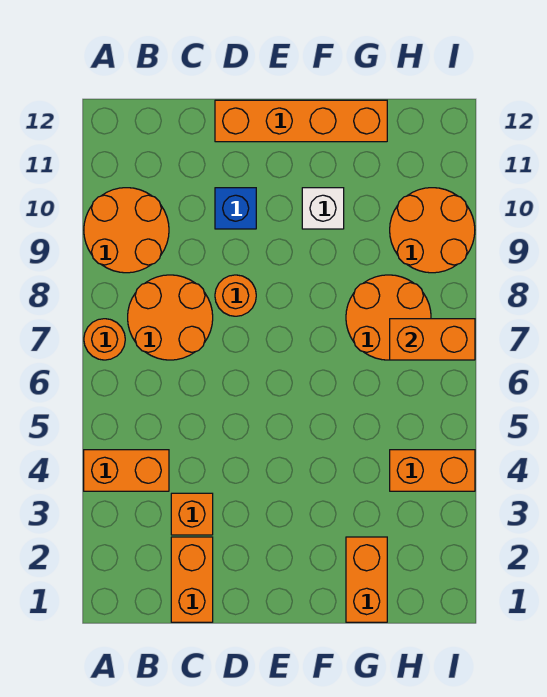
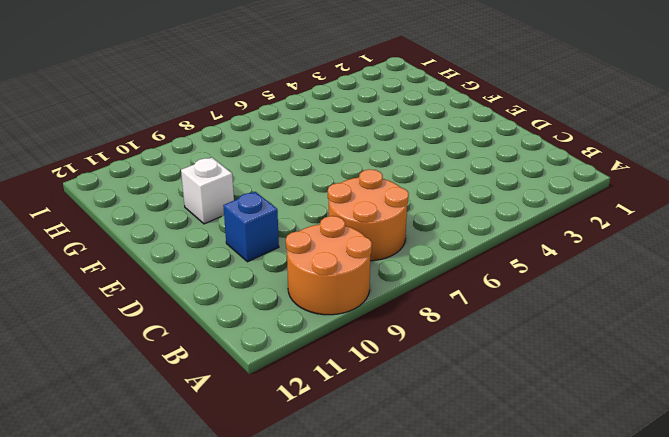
none -> orange brick A4:B4 level 1
none -> orange round brick A7 level 1
none -> orange brick C1:C2 level 1

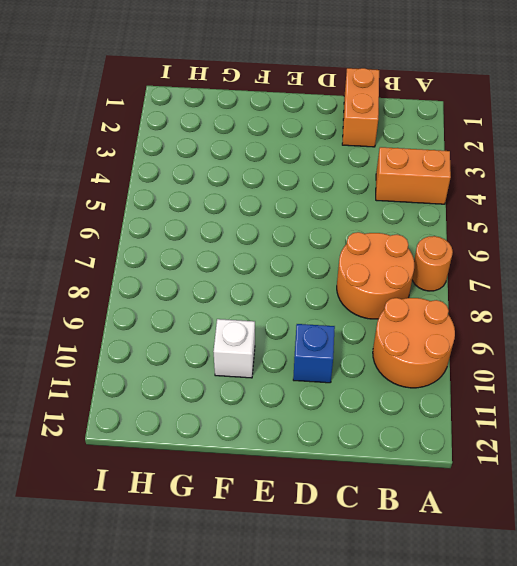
none -> orange brick C3 level 1
none -> orange round brick D8 level 1
none -> orange brick D12:G12 level 1

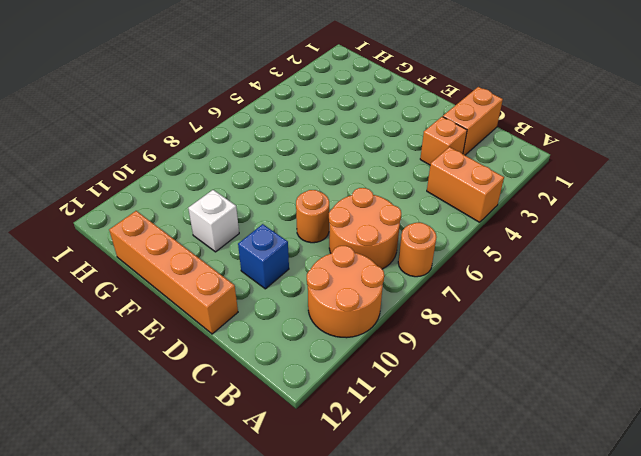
none -> orange brick G1:G2 level 1
none -> orange round brick G7:H8 level 1
none -> orange brick H4:I4 level 1

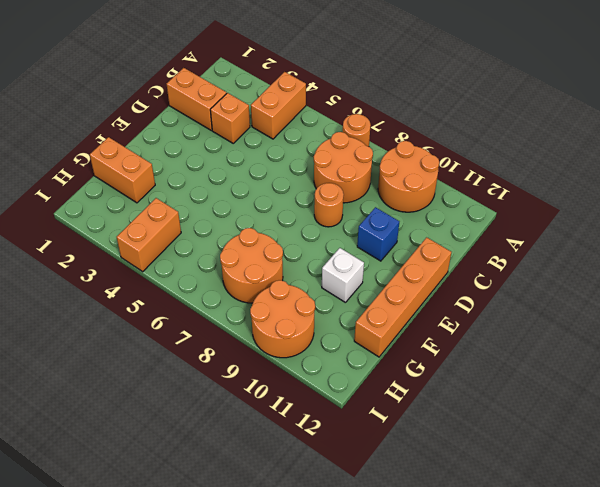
none -> orange brick H7:I7 level 2

